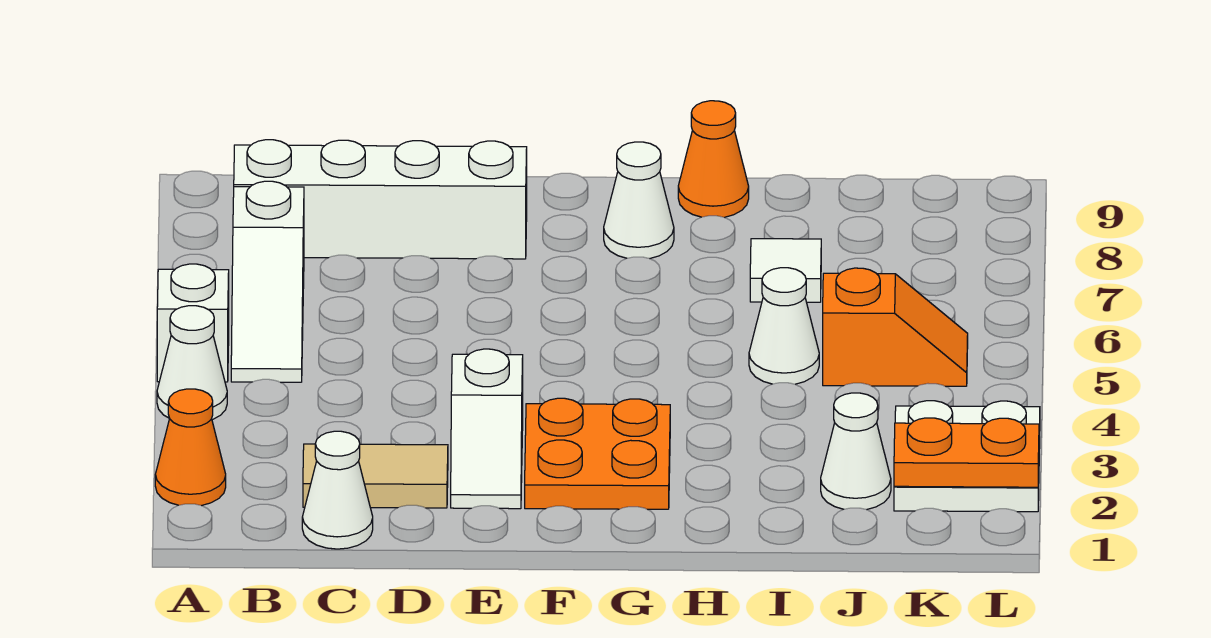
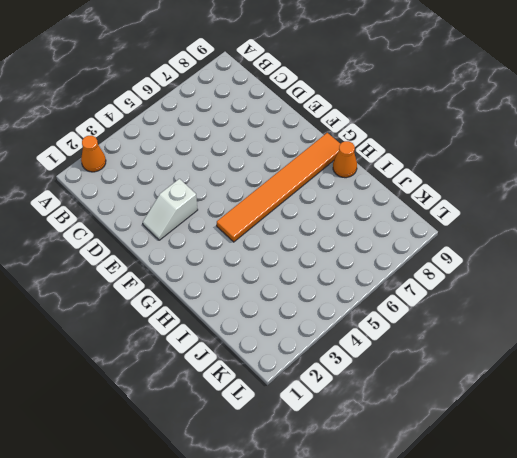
orange tile G4:G9 level 1 -> white cone G8 level 1
none -> white cone A4 level 1
none -> white brick A5 level 1
none -> white slope B5:B7 level 1 top 7

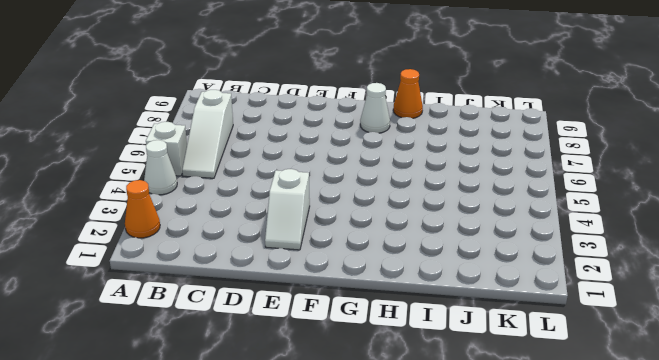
none -> white brick B8:E8 level 1
none -> white cone C1 level 1
none -> tan tile C2:D2 level 1

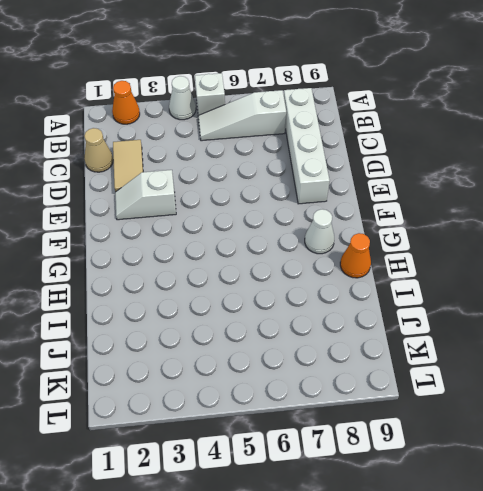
tan cone C1 level 1 -> white cone C1 level 1
none -> orange plate F2:G3 level 1
none -> white cone I5 level 1
none -> white tile I7 level 1

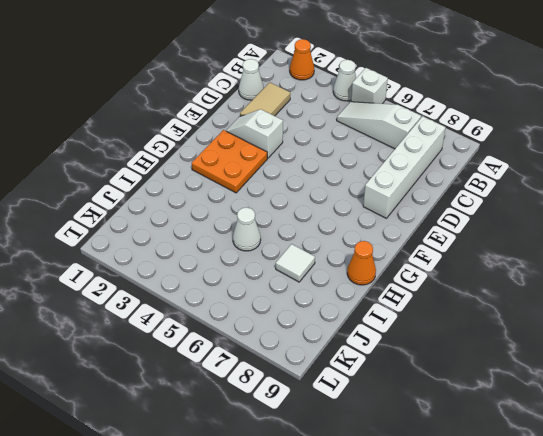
none -> white cone G8 level 1
none -> white cone J2 level 1
none -> orange slope J5:K5 level 1 top J

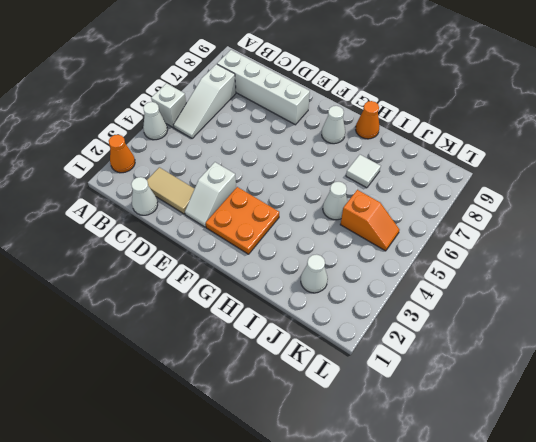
none -> white plate K2:L3 level 1
none -> orange plate K2:L2 level 2

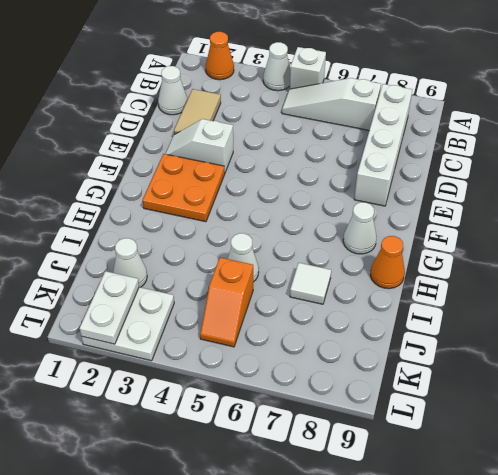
white plate K2:L2 level 2 -> orange plate K2:L2 level 2

